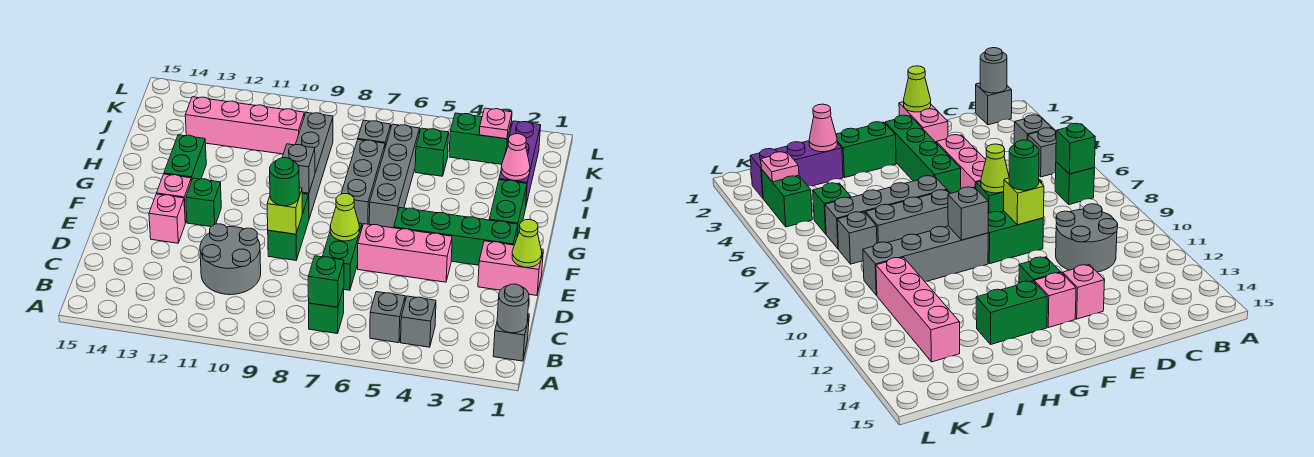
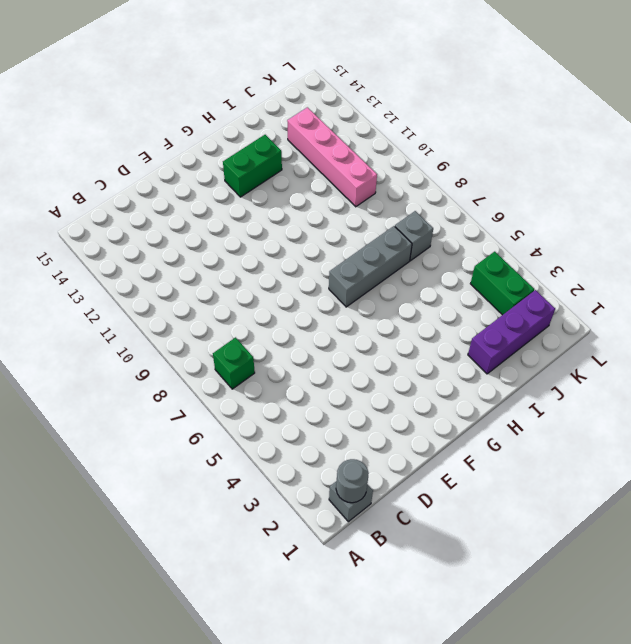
none -> grey brick B4 level 1
none -> grey brick B5 level 1
none -> grey round brick C10:D11 level 1
none -> green brick D7:E7 level 1

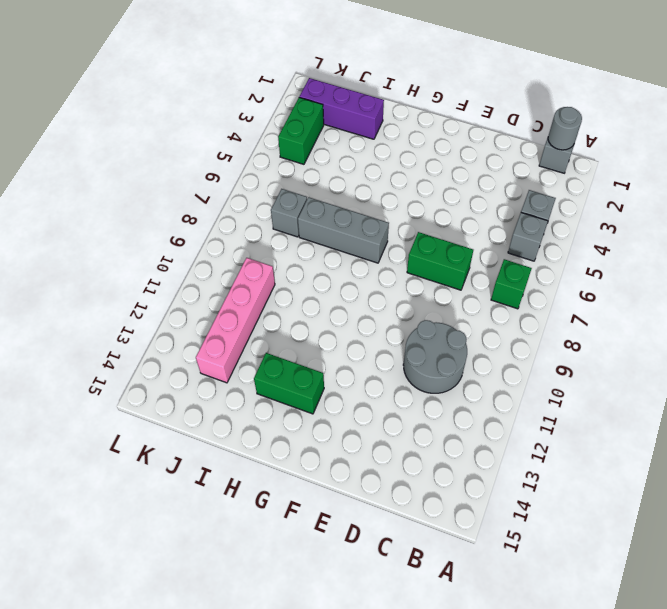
none -> pink brick E1:E2 level 1
none -> pink brick E4:E6 level 1
none -> green brick E9:F9 level 1
none -> pink brick E13 level 1

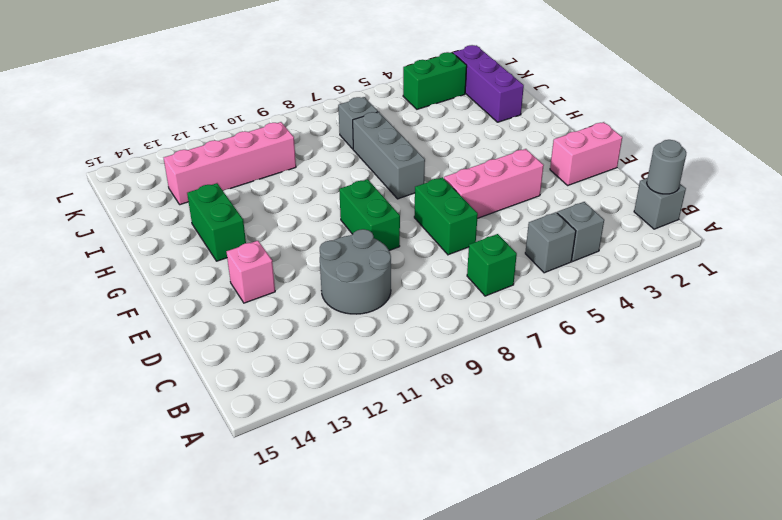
none -> green brick F2:F5 level 1
none -> green brick F12 level 1
none -> pink brick F13 level 1
none -> green brick G2:H2 level 1

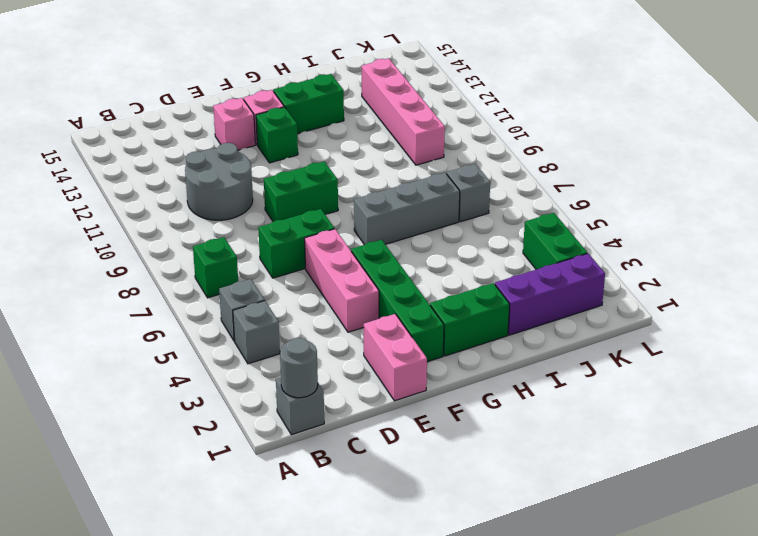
none -> grey brick G6:J6 level 1
none -> grey brick G9:J9 level 1
none -> green brick J5 level 1
none -> green brick B7 level 2

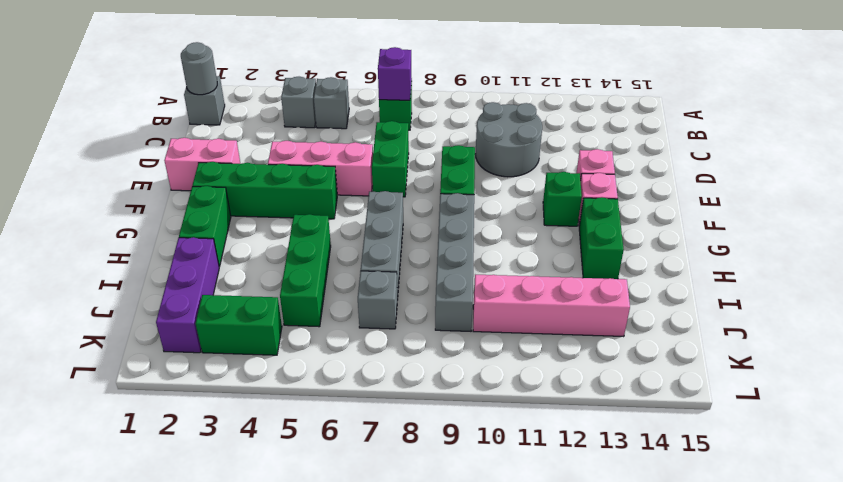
purple brick B7 level 2 -> green brick B7 level 2
green brick H5:J5 level 1 -> green brick J5 level 1
none -> grey brick G6:J6 level 1
none -> lime cone E1 level 2
none -> lime cone E7 level 2
none -> lime brick E9 level 2

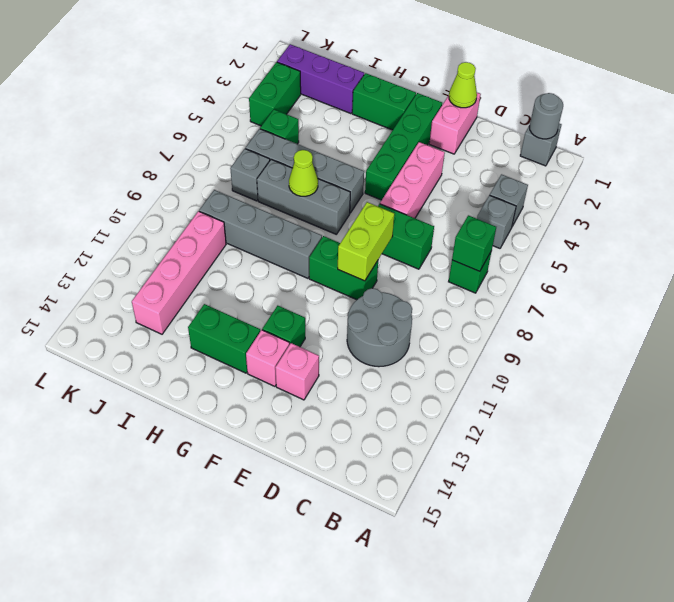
lime brick E8:E9 level 2 -> lime brick E9 level 2
lime cone H7 level 2 -> lime cone E7 level 2
none -> grey brick G9 level 2
none -> pink cone I2 level 2
none -> pink plate K3 level 2
none -> green round brick E9 level 3

